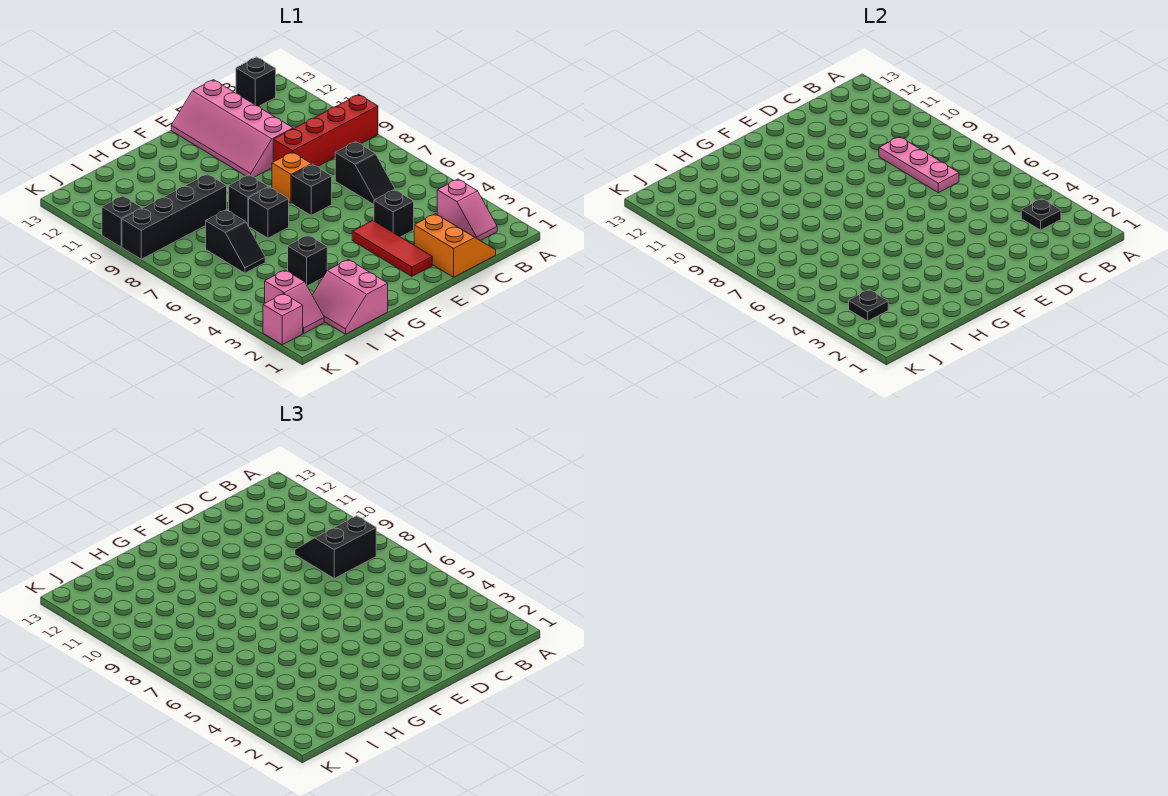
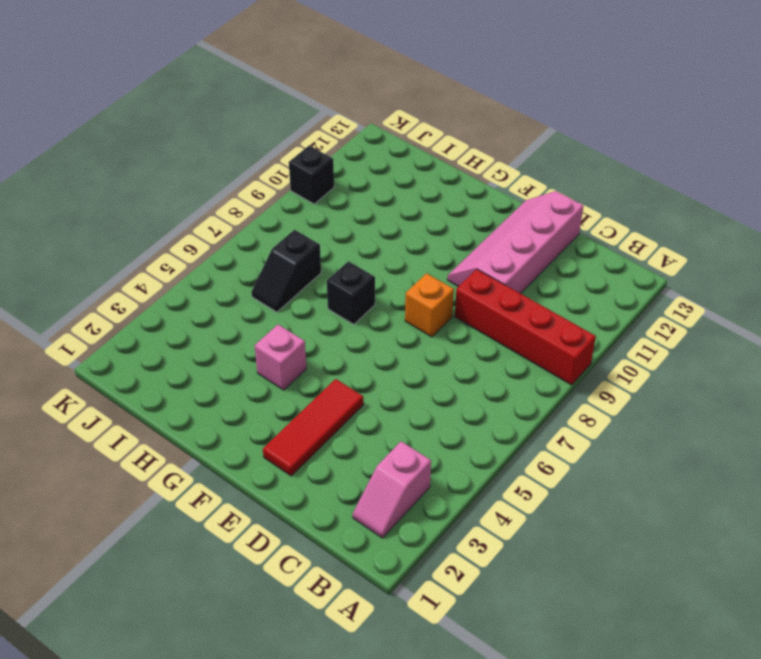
pink brick G4 level 1 -> pink brick K2 level 1
none -> black brick B13 level 1
none -> orange slope C1:D2 level 1 top D
none -> black slope C6:C7 level 1 top 7

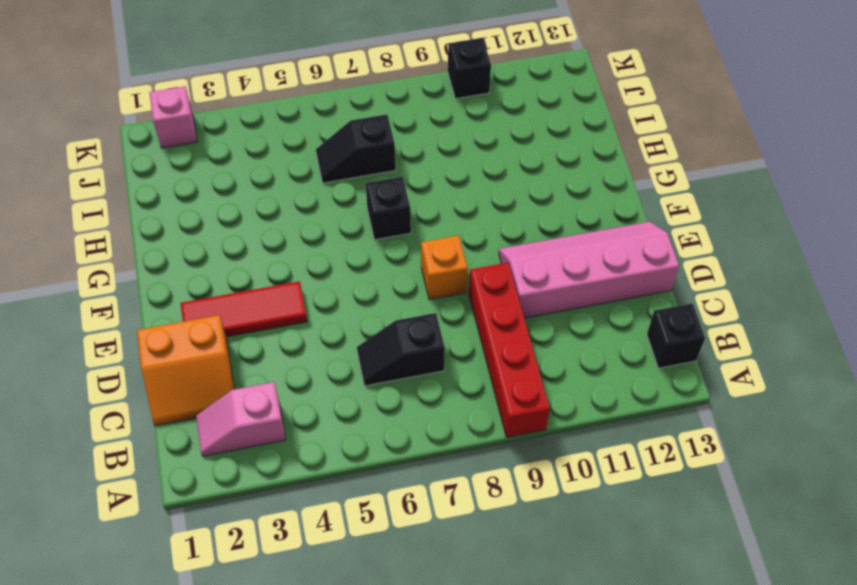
none -> black brick D4 level 1
none -> black brick E7 level 1
none -> black brick G8 level 1

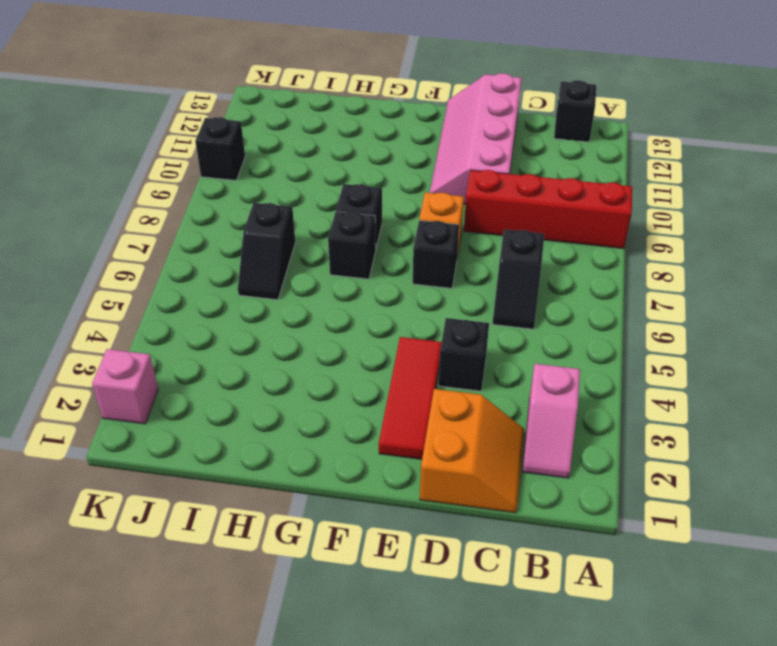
none -> pink slope H1:I2 level 1 top H
none -> black brick H4 level 1
none -> black brick H9:K9 level 1

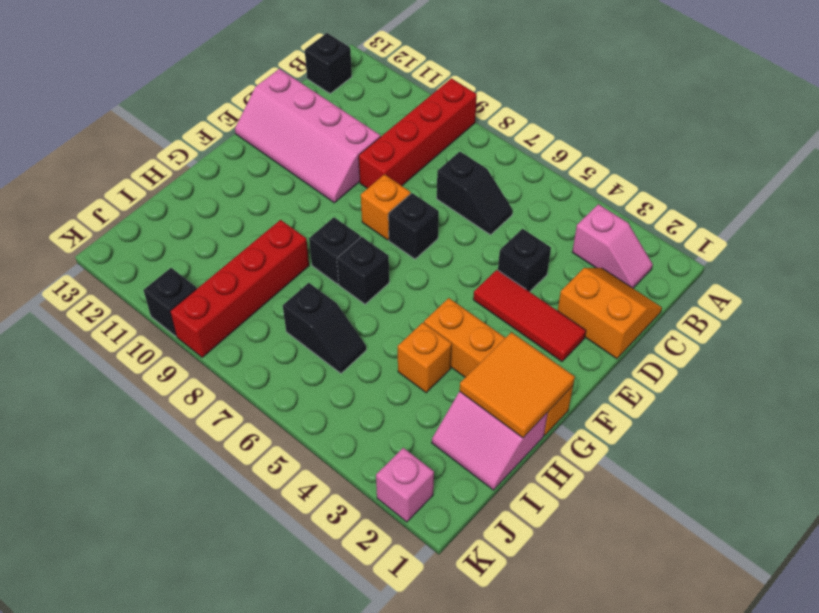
orange brick G1:G4 level 1 -> none
orange tile G1:H2 level 2 -> none
orange brick H4 level 1 -> black brick H4 level 1
red brick H9:K9 level 1 -> black brick H9:K9 level 1
none -> pink slope J2:J3 level 1 top 3
none -> black plate B3 level 2
none -> pink plate C7:C9 level 2

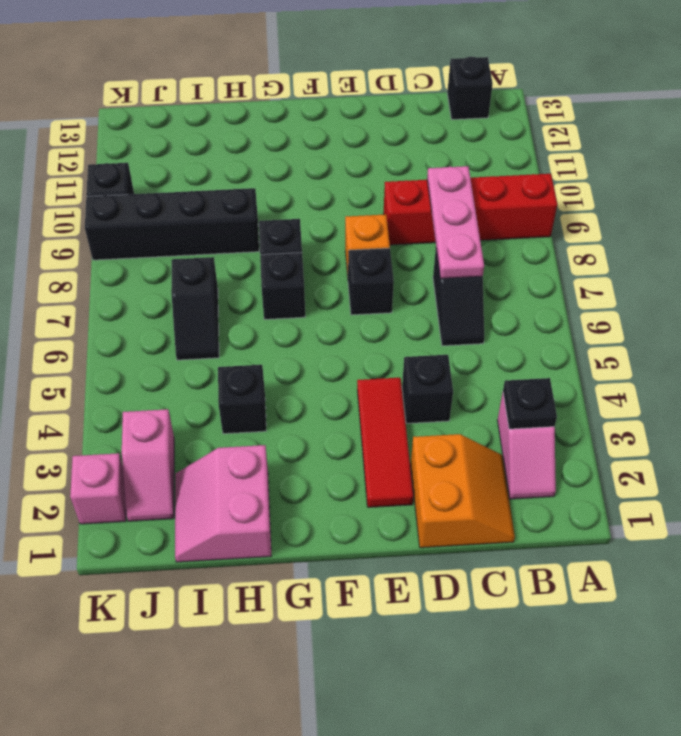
none -> pink slope D10:E13 level 1 top D
none -> black plate J3 level 2
none -> black slope B8:C9 level 3 top 8

